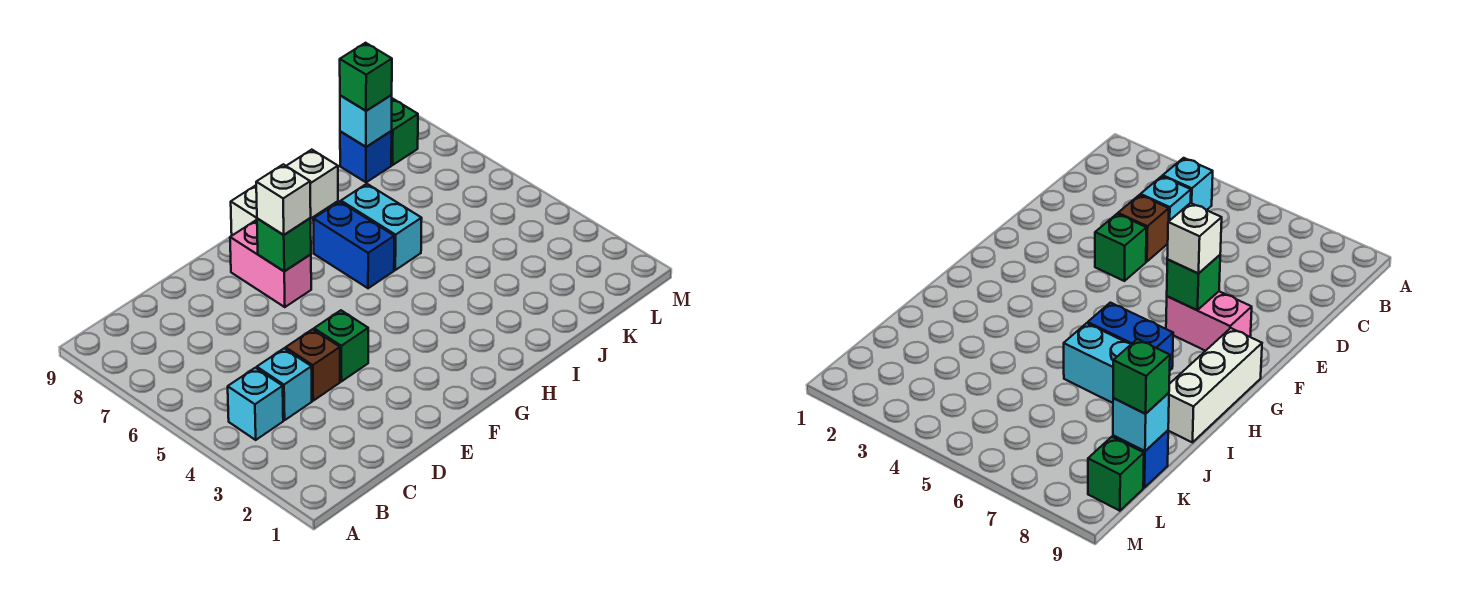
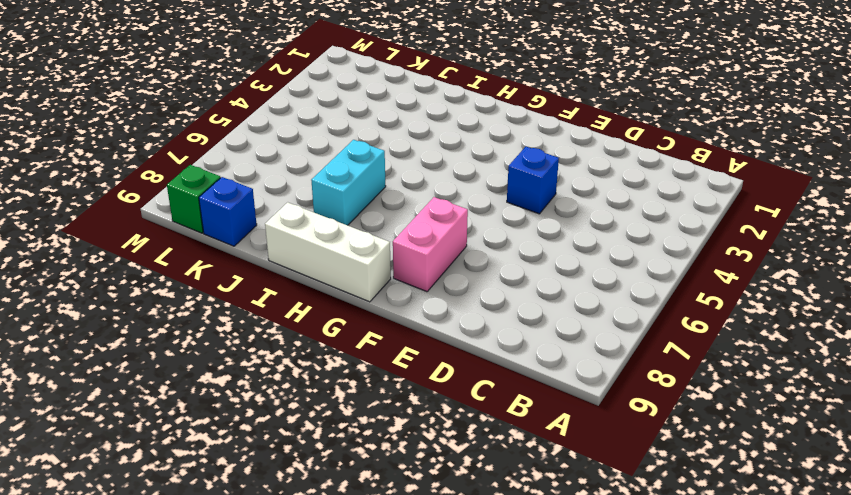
blue brick E4 level 1 -> green brick E4 level 1
none -> cyan brick B4 level 1
none -> cyan brick C4 level 1
none -> brown brick D4 level 1

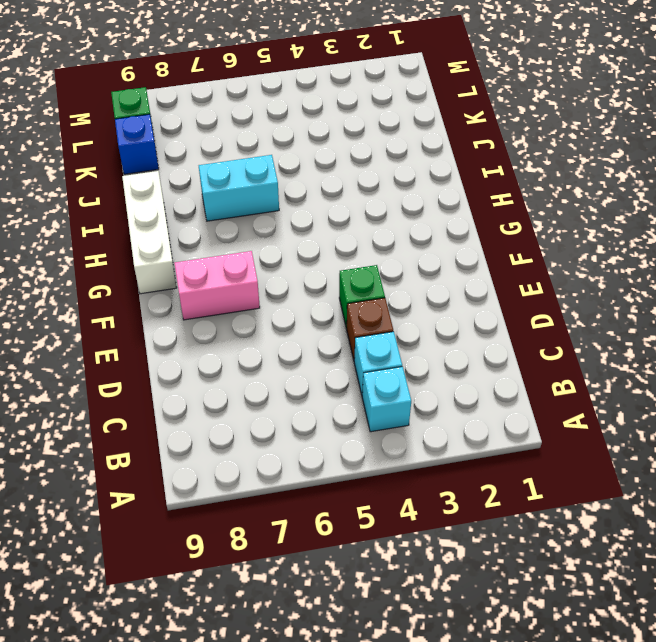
none -> blue brick H6:H7 level 1
none -> green brick F7 level 2
none -> cyan brick K9 level 2

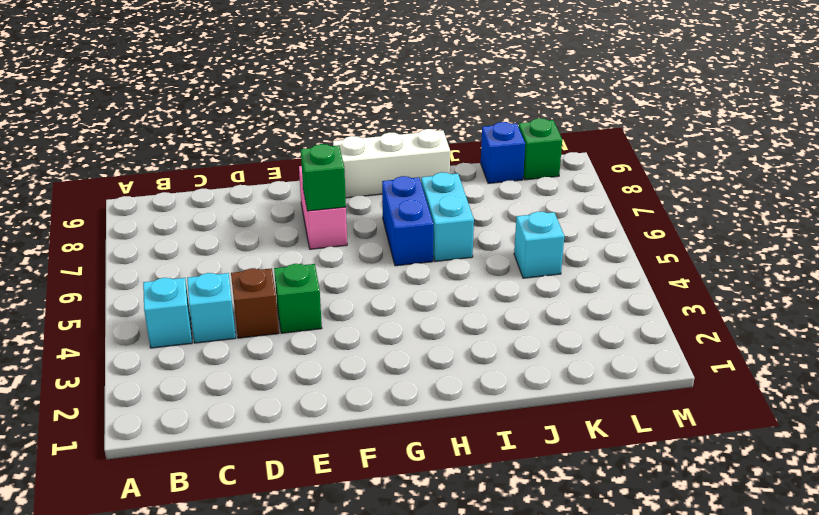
cyan brick K5 level 1 -> cyan brick K9 level 2
none -> white brick F7 level 3
none -> green brick K9 level 3

